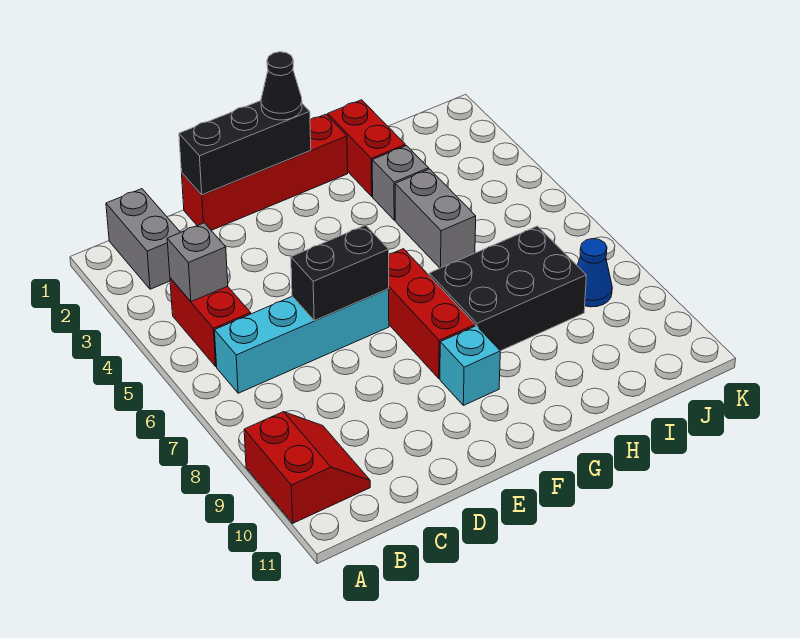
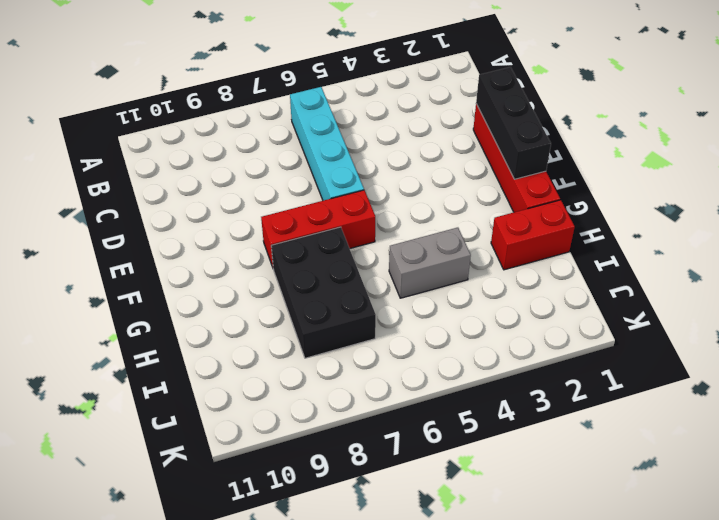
none -> red slope A9:B10 level 1 top A
none -> grey brick B1:B2 level 1
none -> red brick B4:B5 level 1

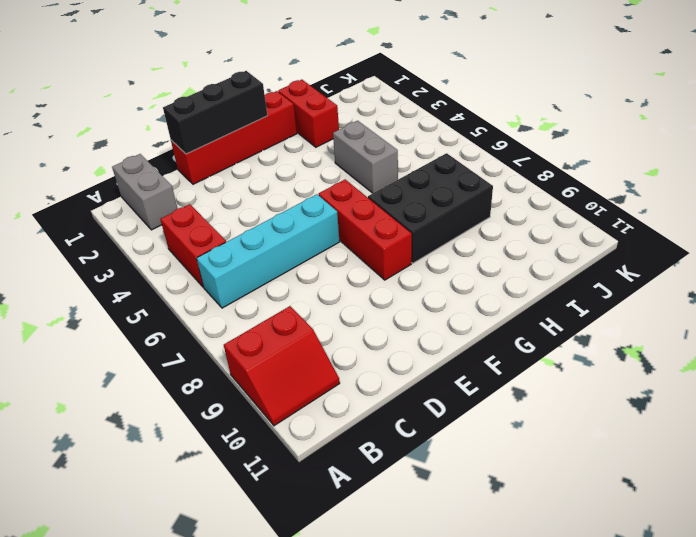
red slope A9:B10 level 1 top 9 -> red slope A9:B10 level 1 top A
none -> cyan brick F9 level 1
none -> grey brick H3 level 1
none -> blue cone J8 level 1

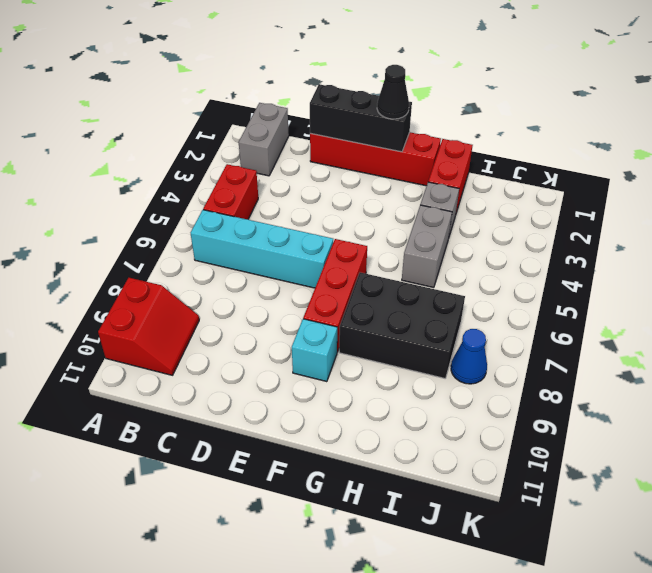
none -> grey brick B4 level 2
none -> black brick D6:E6 level 2

